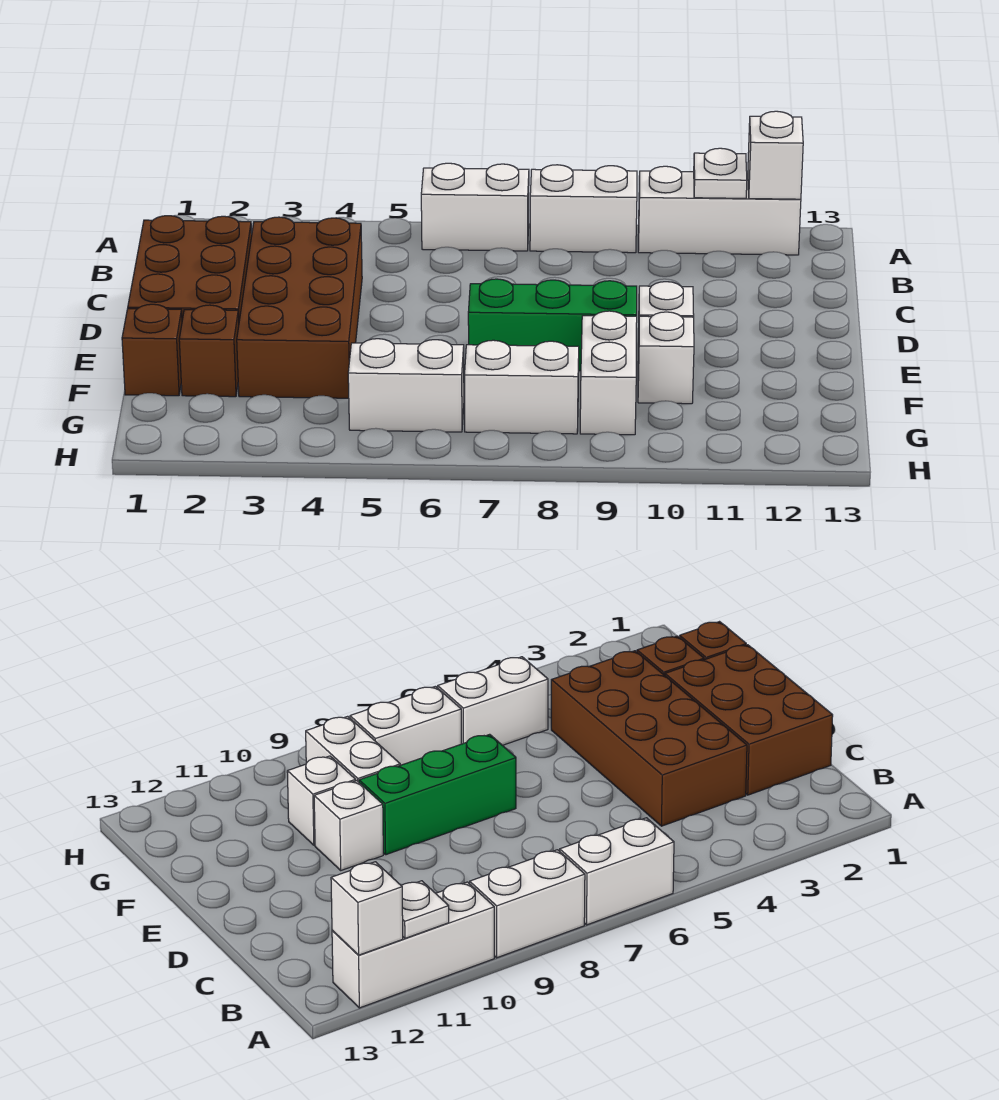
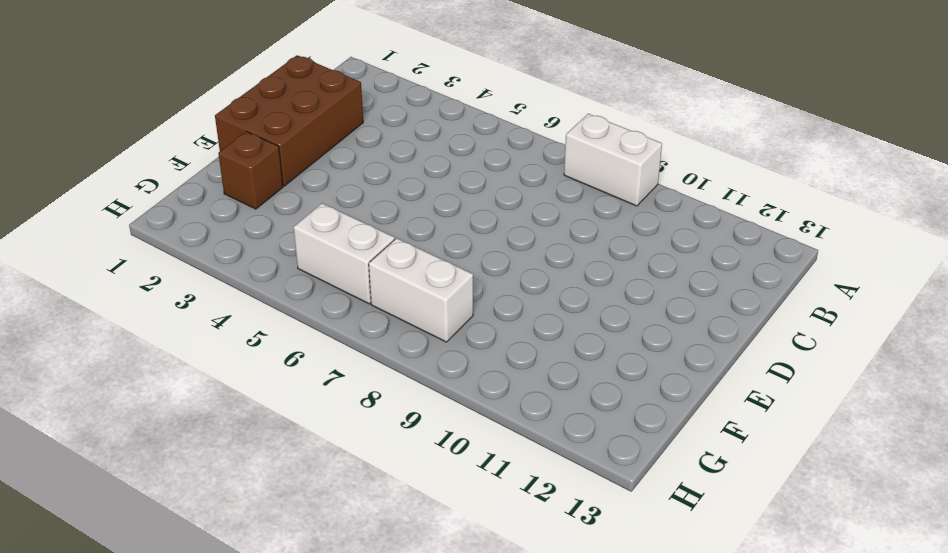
none -> white brick A6:A7 level 1
none -> white brick A10:A12 level 1
none -> brown brick C3:F4 level 1

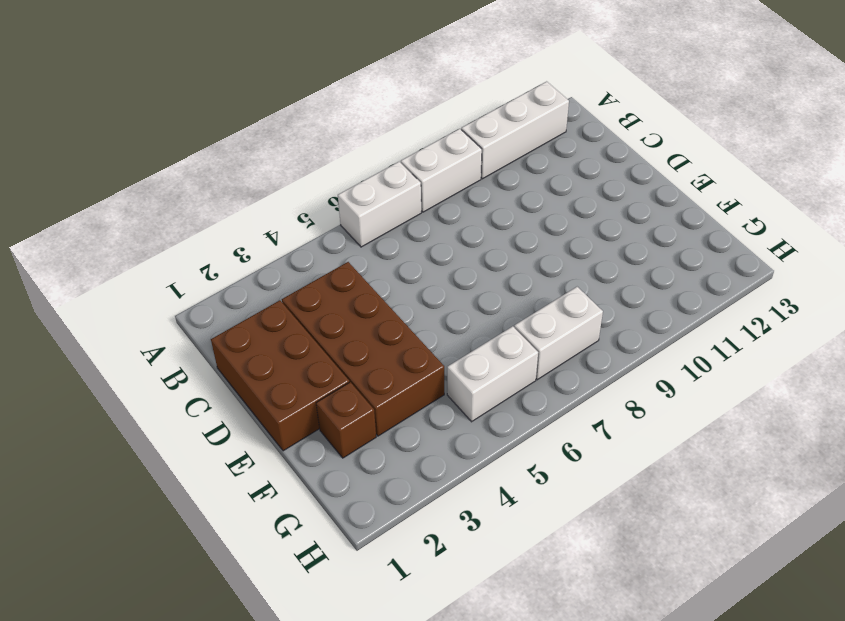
none -> green brick E7:E9 level 1
none -> white brick E10 level 1
none -> brown brick F1 level 1

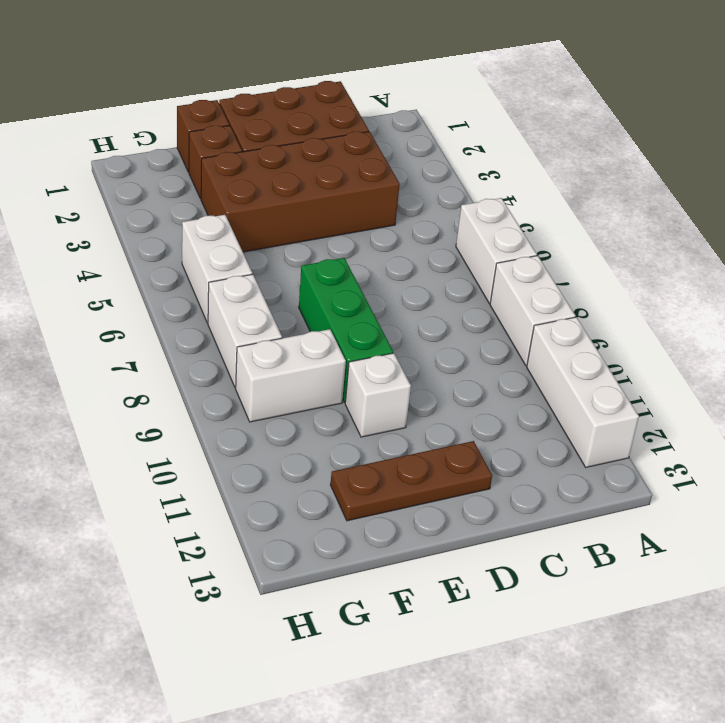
brown plate D12:F12 level 1 -> none
none -> white brick F10 level 1
none -> white plate A11 level 2
none -> white brick A12 level 2

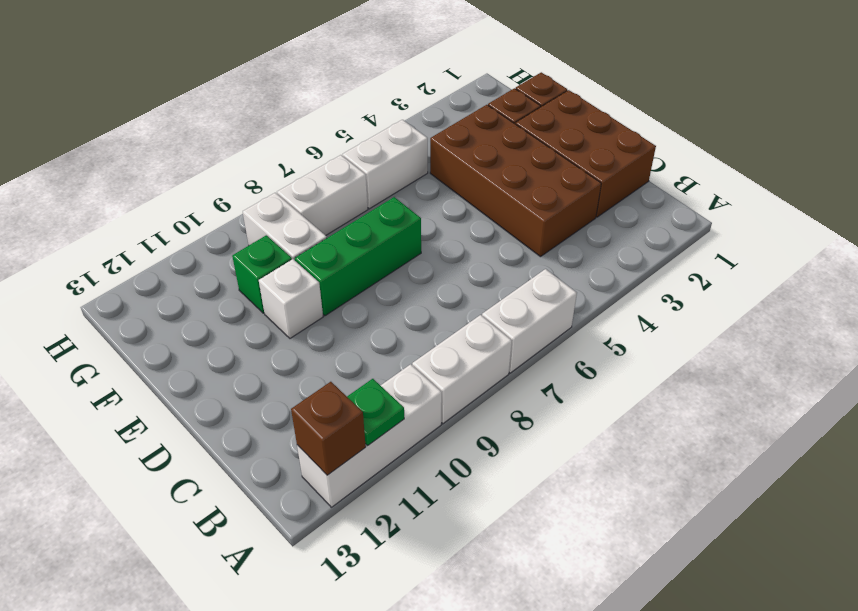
green plate A11 level 2 -> white plate A11 level 2
brown brick A12 level 2 -> white brick A12 level 2
green brick F10 level 1 -> white brick F10 level 1

